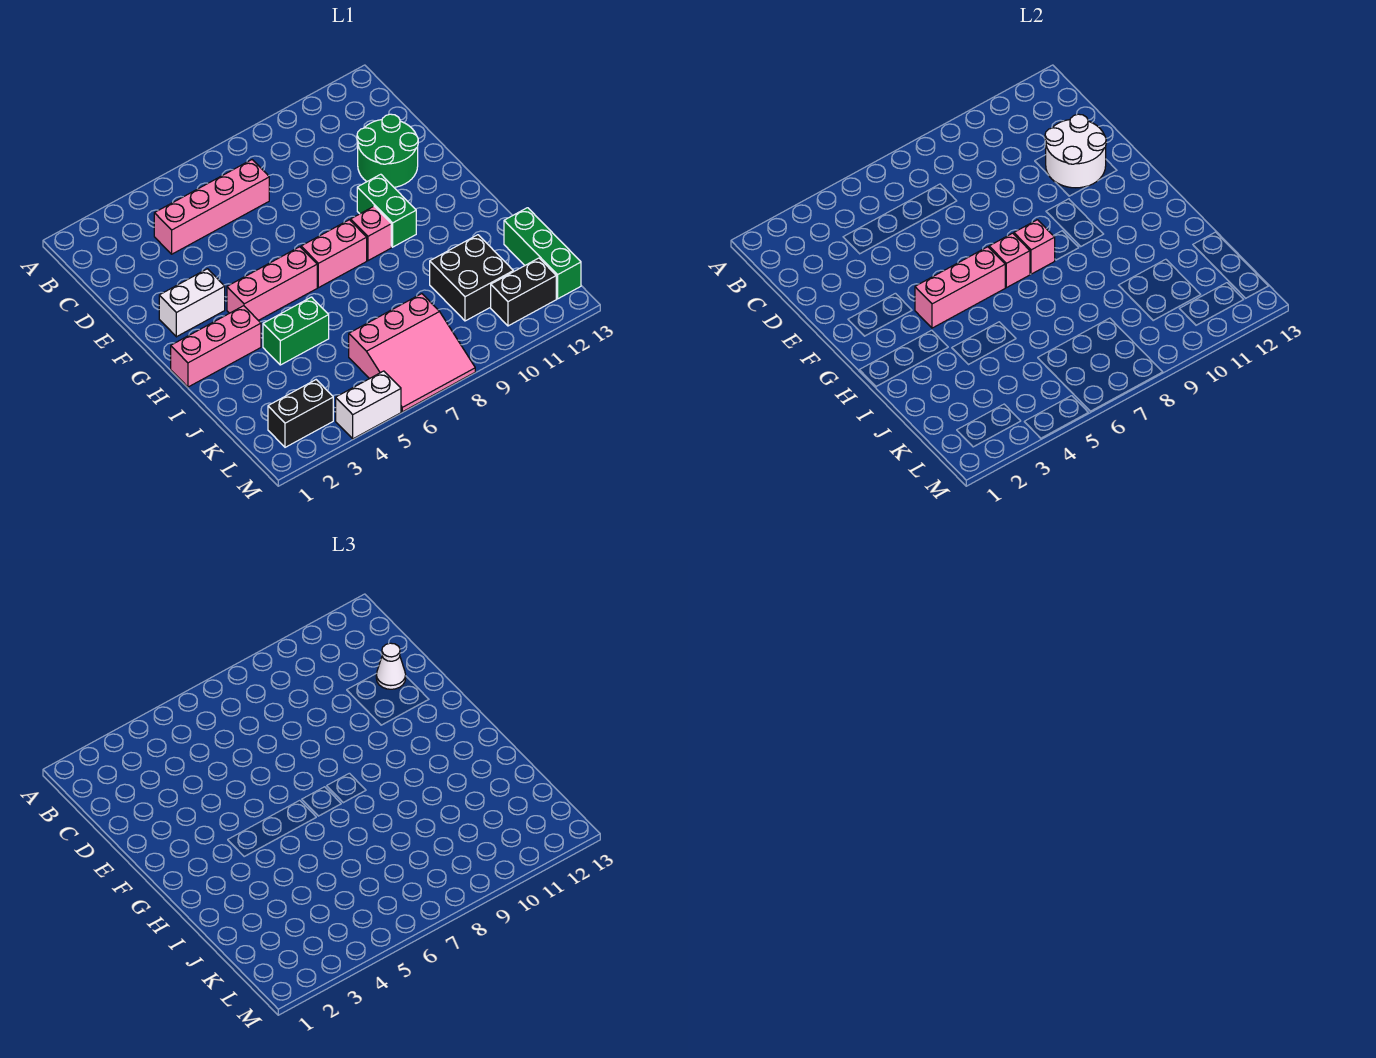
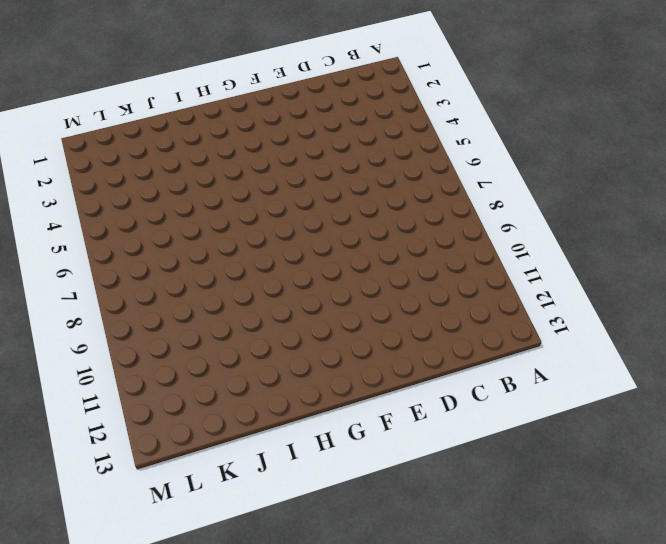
none -> pink brick C4:C7 level 1
none -> green round brick D11:E12 level 1
none -> white brick F2:F3 level 1

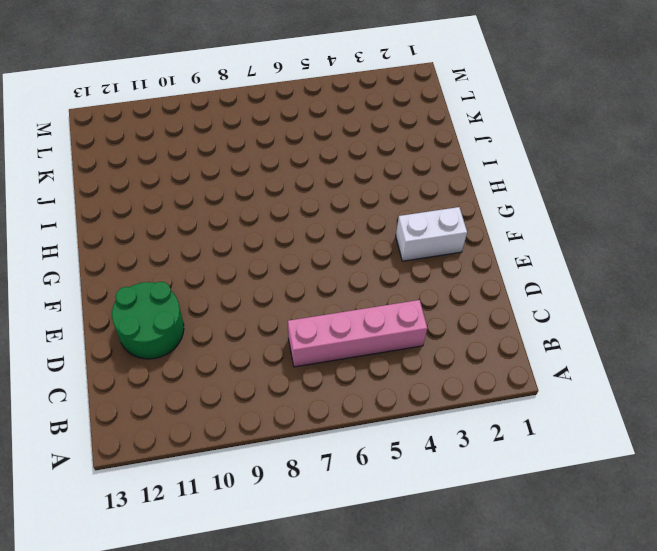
none -> green brick F10:G10 level 1
none -> pink brick G4:G6 level 1
none -> pink brick G7:G8 level 1

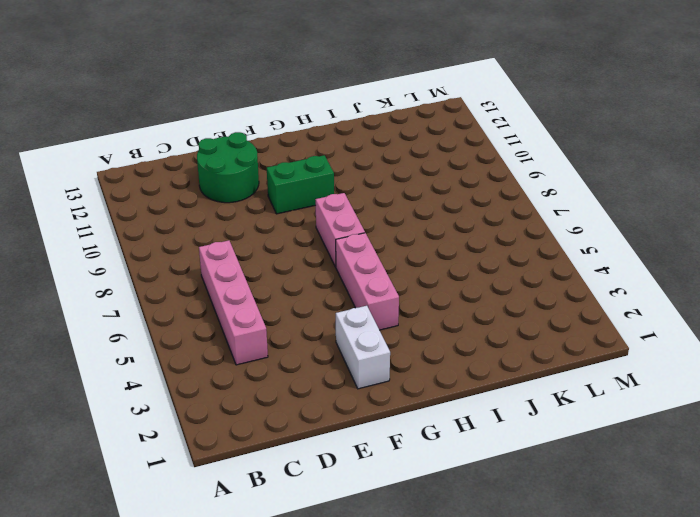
none -> pink brick G9 level 1
none -> pink brick H1:H3 level 1
none -> green brick I4:I5 level 1

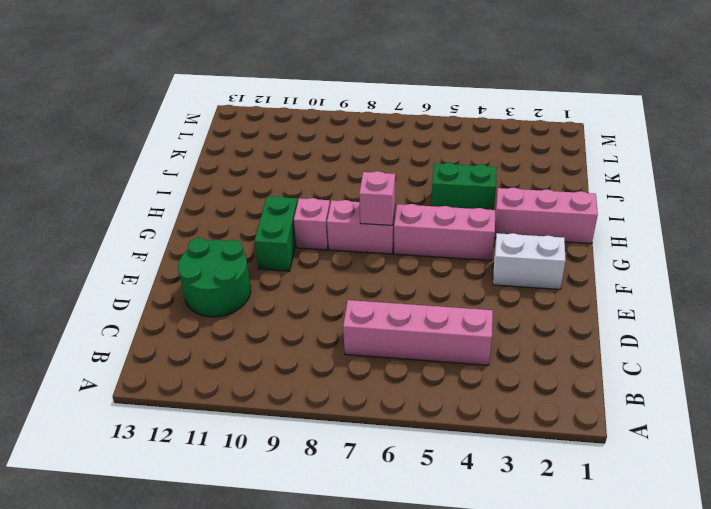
none -> black brick J10:K11 level 1
none -> green brick J13:L13 level 1
none -> pink slope K6:M8 level 1 top K

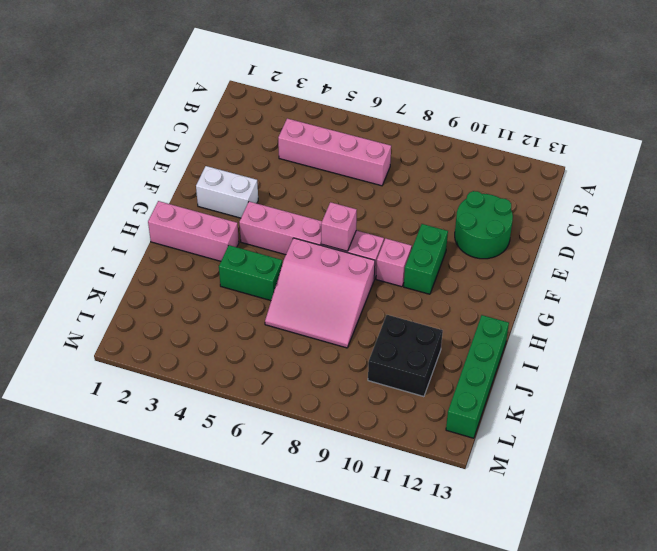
pink slope H6:J8 level 1 top H -> pink slope K6:M8 level 1 top K
green brick I13:L13 level 1 -> green brick J13:L13 level 1
none -> black brick L2:L3 level 1
none -> black brick L11:L12 level 1
none -> white brick M4:M5 level 1

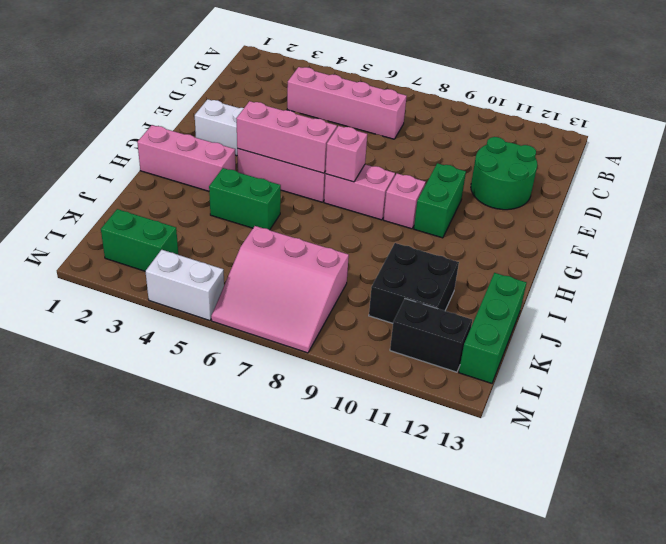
green brick L2:L3 level 1 -> black brick L2:L3 level 1
none -> white round brick D11:E12 level 2
none -> pink brick G8 level 2
none -> white cone D12 level 3

